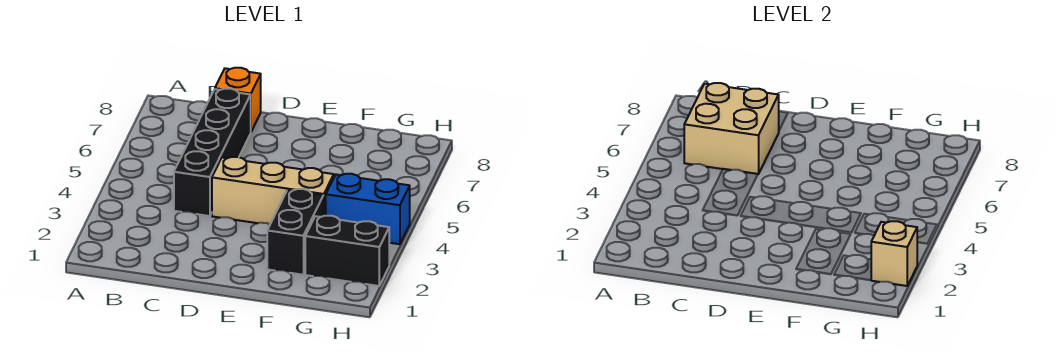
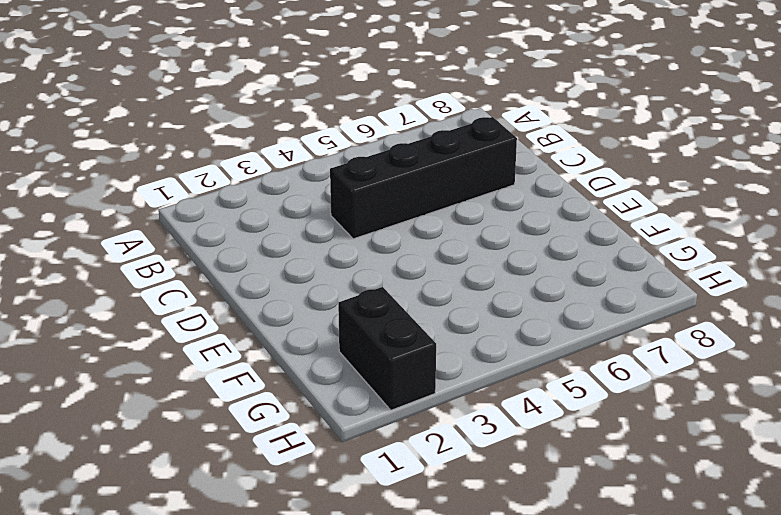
none -> orange brick C8 level 1
none -> tan brick D4:F4 level 1

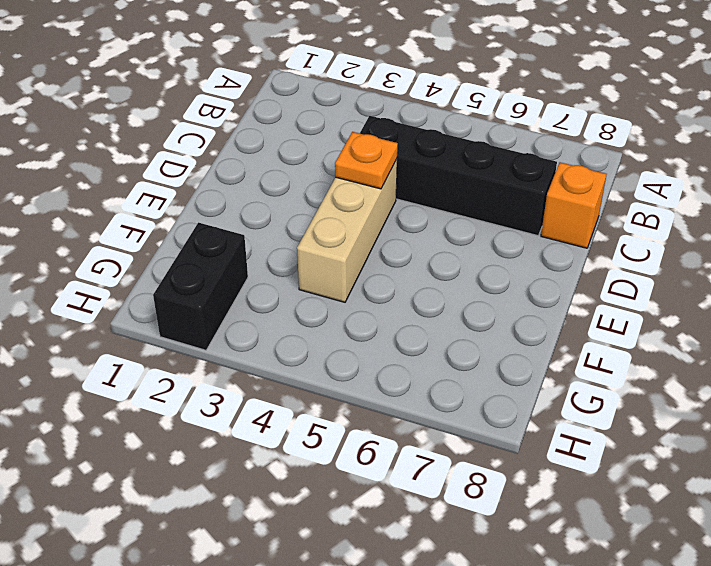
orange plate D4 level 2 -> none
none -> black brick F2:F3 level 1
none -> blue brick G4:H4 level 1

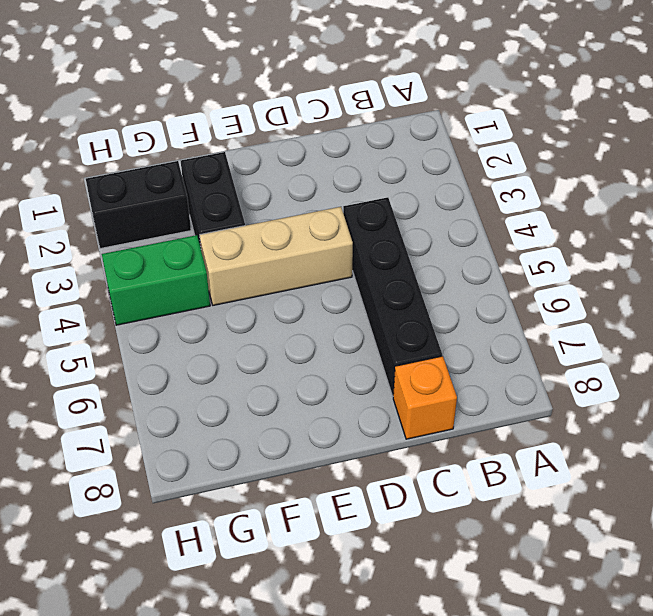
green brick G4:H4 level 1 -> blue brick G4:H4 level 1
none -> tan brick B6:C7 level 2
none -> tan brick H2 level 2

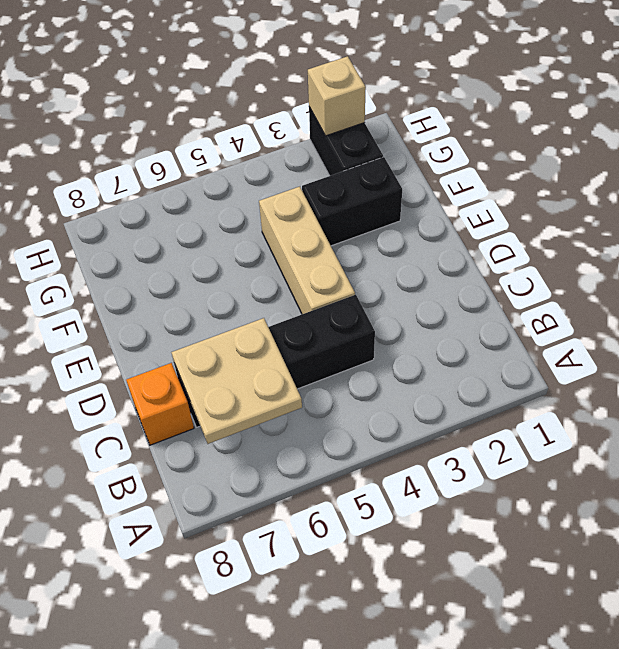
tan plate B6:C7 level 2 -> tan brick B6:C7 level 2
none -> blue brick G4:H4 level 1

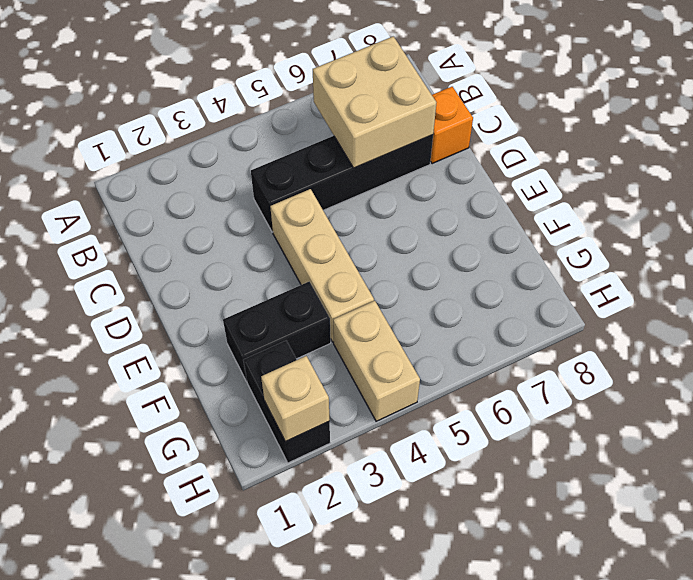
tan brick G4:H4 level 1 -> blue brick G4:H4 level 1

